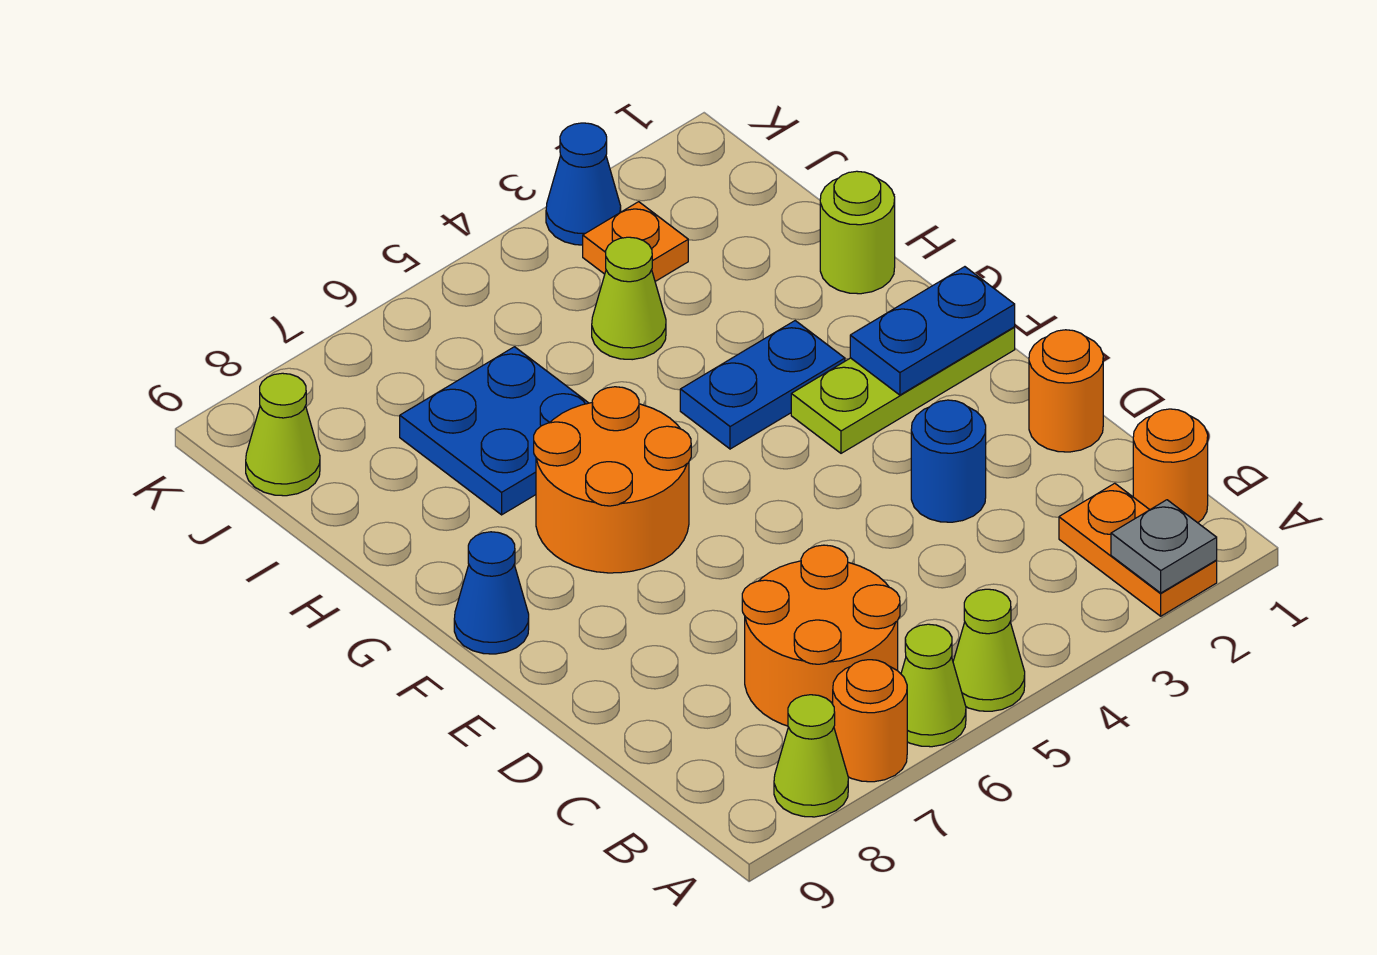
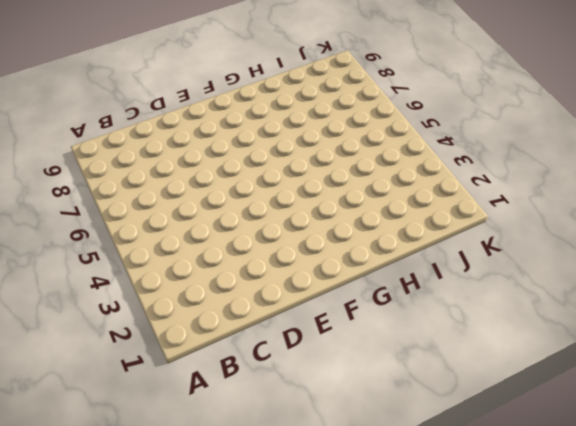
none -> orange plate A2:B2 level 1
none -> lime cone A5 level 1
none -> lime cone A6 level 1

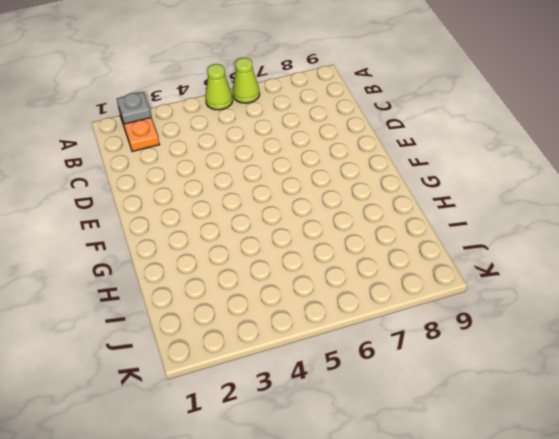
none -> orange round brick A7 level 1
none -> lime cone A8 level 1
none -> orange round brick B1 level 1

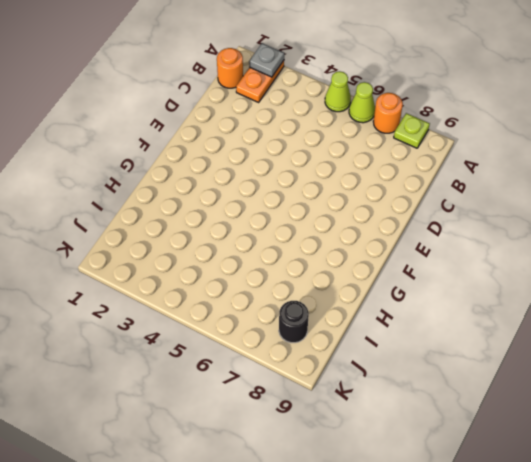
lime plate A8 level 1 -> lime cone A8 level 1
black round brick J8 level 1 -> none
none -> orange round brick B6:C7 level 1
none -> orange round brick D1 level 1
none -> blue round brick D3 level 1

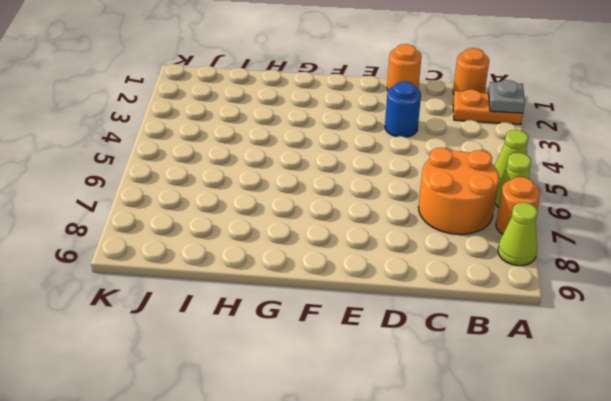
none -> lime plate F1:F3 level 1
none -> orange round brick F6:G7 level 1
none -> blue cone F9 level 1

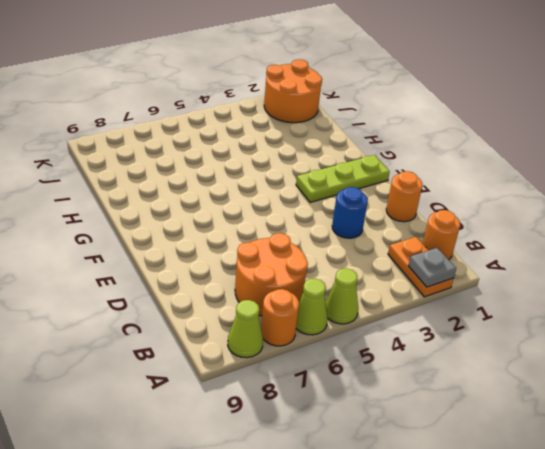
orange round brick J1:K2 level 1 -> orange round brick F6:G7 level 1
none -> blue cone F9 level 1
none -> blue plate G3:G4 level 1
none -> lime round brick H1 level 1

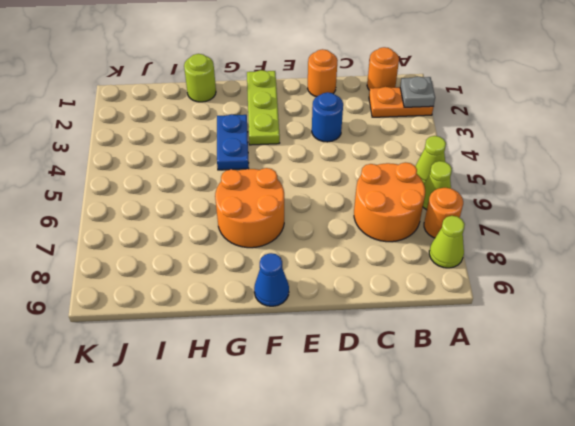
none -> blue plate H6:I7 level 1
none -> lime cone I4 level 1
none -> orange plate J3 level 1

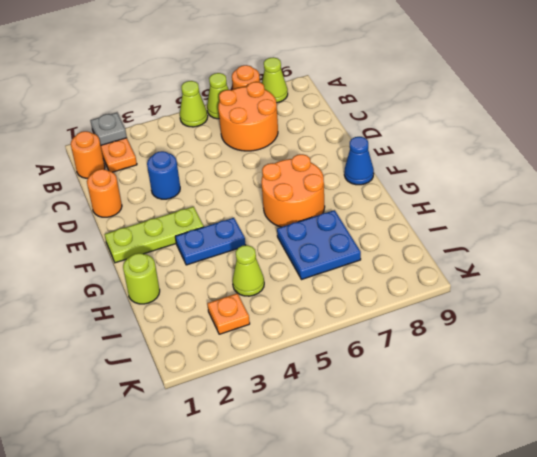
none -> lime cone J9 level 1
none -> blue cone K3 level 1
none -> blue plate F1:F2 level 2

